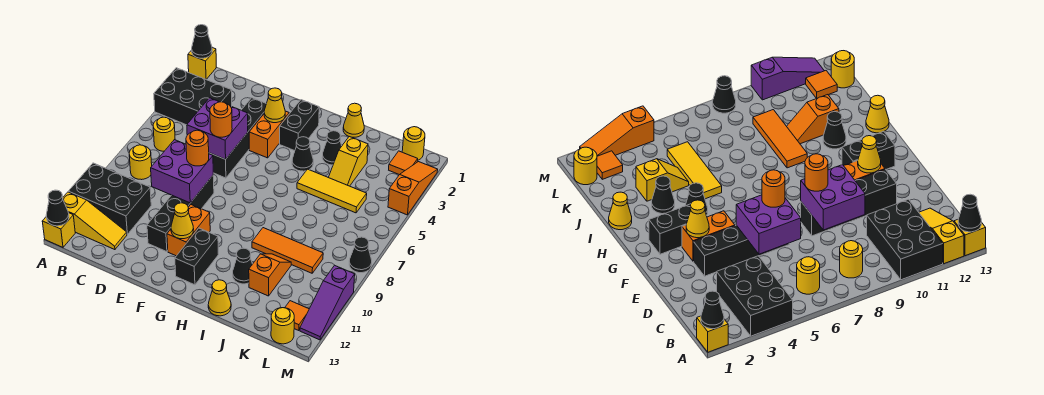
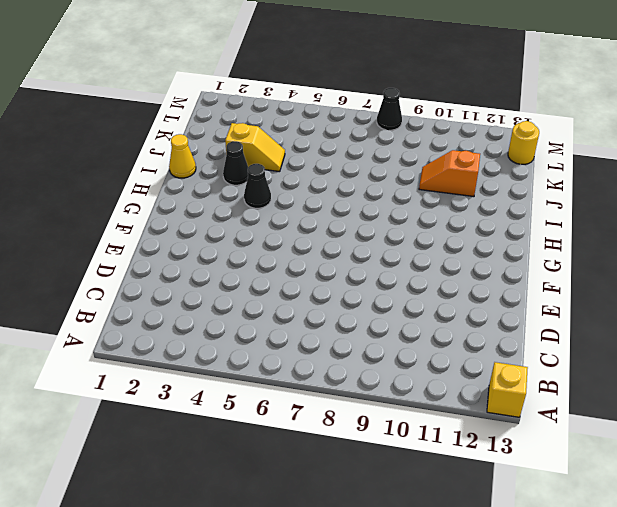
none -> yellow brick A1 level 1
none -> black brick A3:C4 level 1
none -> black brick A10:C11 level 1
none -> yellow slope A12:C12 level 1 top A

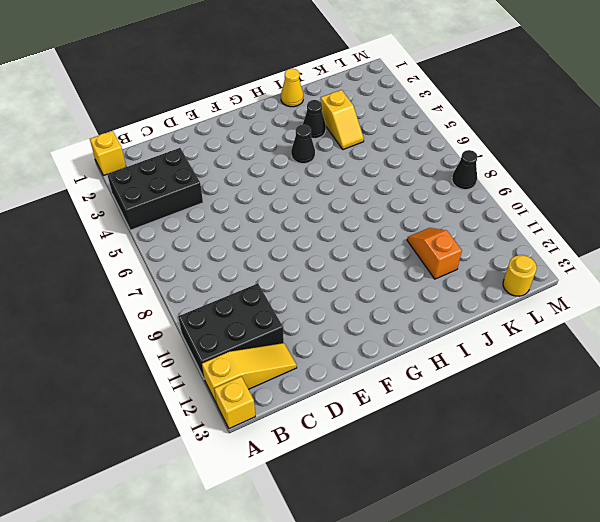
none -> yellow round brick B6 level 1
none -> yellow round brick B8 level 1
none -> black brick E3:E6 level 1
none -> black brick E8:E11 level 1

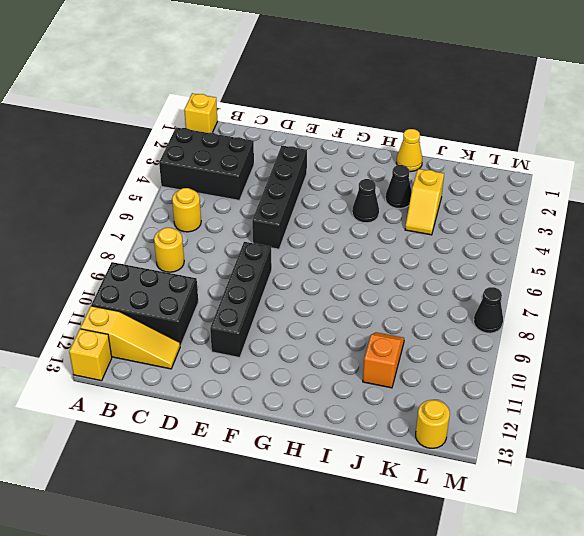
none -> orange brick F3:F4 level 1
none -> orange brick F10:F11 level 1
none -> black brick G2:G3 level 1
none -> black brick G11:G12 level 1

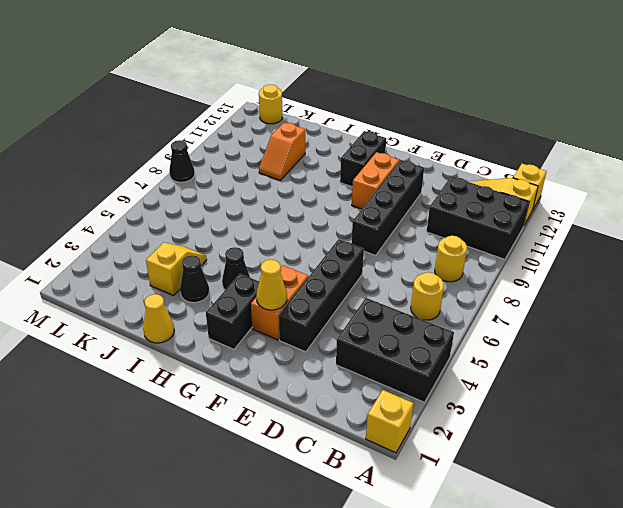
none -> yellow tile I5:K5 level 1
none -> orange tile I9:K9 level 1
none -> black cone I11 level 1
none -> yellow cone I13 level 1

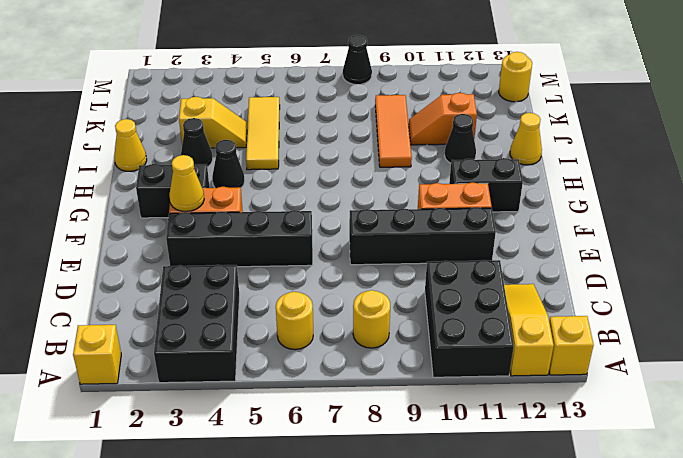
none -> yellow round brick L1 level 1
none -> orange tile L2 level 1
none -> orange tile L12 level 1
none -> orange slope M2:M4 level 1 top 4

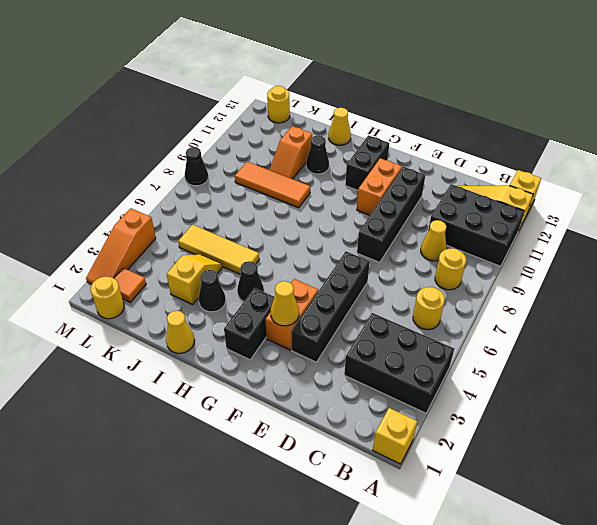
yellow cone C9 level 1 -> yellow cone F11 level 2
none -> orange tile L12 level 1
none -> purple slope M10:M12 level 1 top 10
none -> black cone A1 level 2
none -> black cone A13 level 2

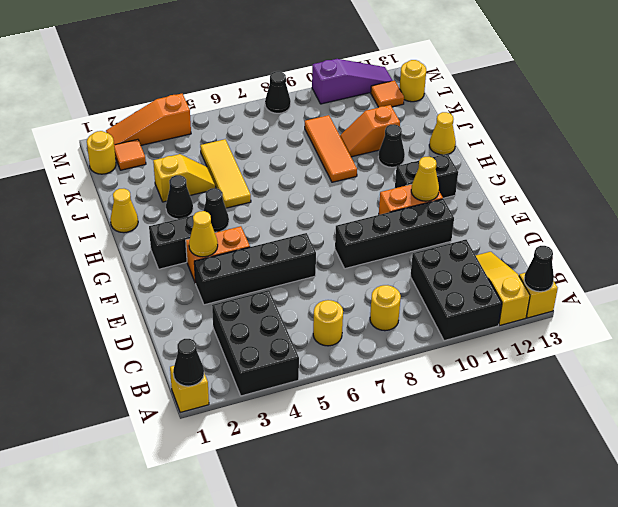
none -> purple brick D5:E6 level 2
none -> purple brick D8:E9 level 2
none -> orange round brick E6 level 3
none -> orange round brick E8 level 3

